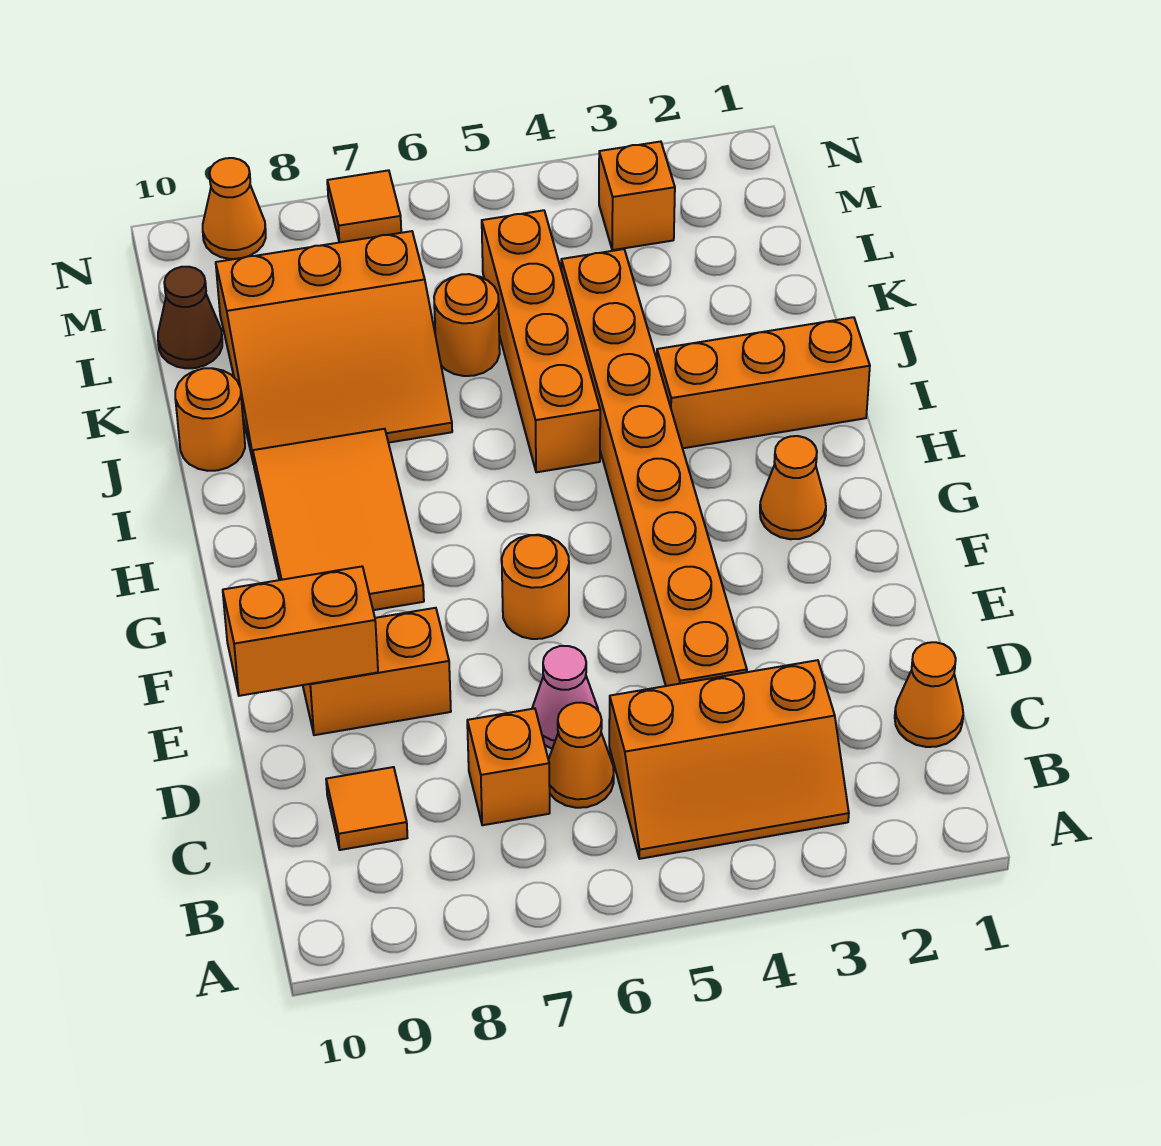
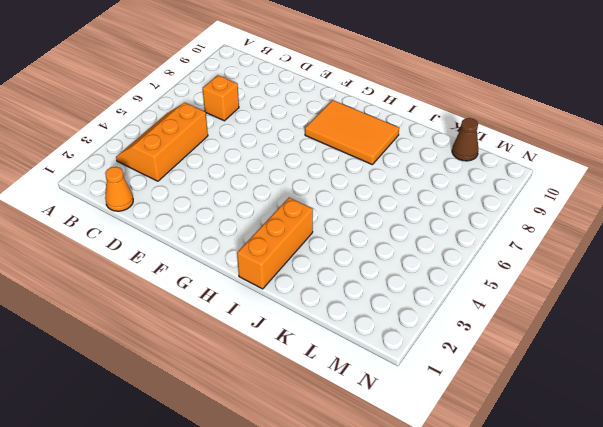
none -> orange cone C6 level 1
none -> orange tile C9 level 1
none -> orange brick D4:K4 level 1

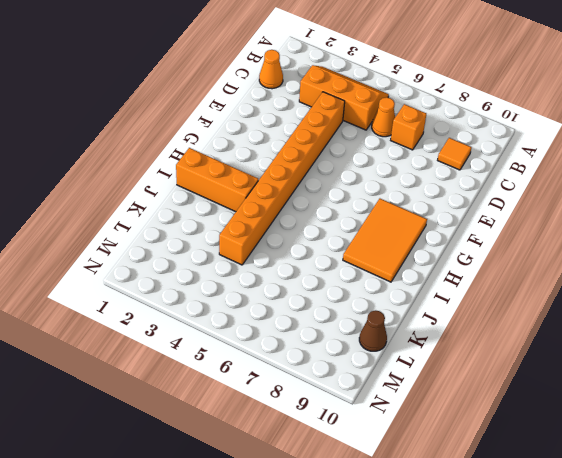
none -> pink cone D6 level 1
none -> orange brick E8:E9 level 1
none -> orange round brick F6 level 1

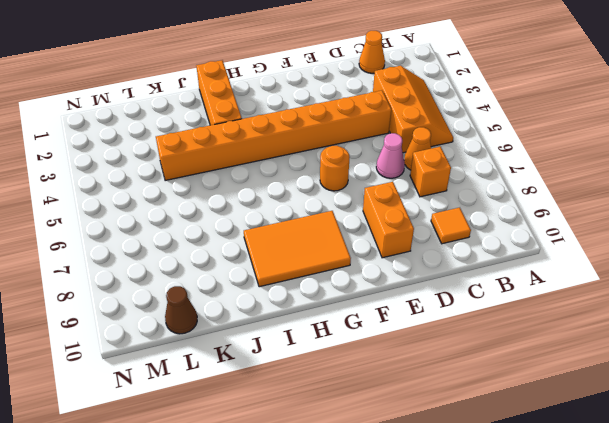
none -> orange cone G2 level 1
none -> orange brick I5:L5 level 1
none -> orange slope J7:L9 level 1 top L

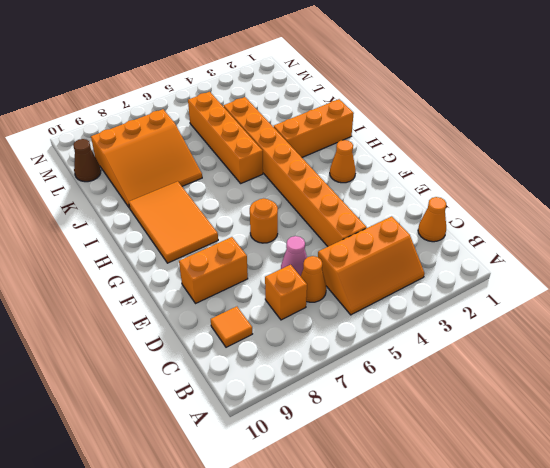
none -> orange round brick J10 level 1
none -> orange round brick K6 level 1
none -> orange brick M3 level 1

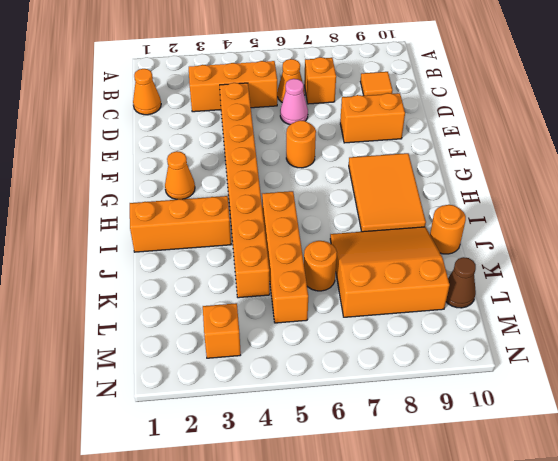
none -> orange tile N7 level 1
none -> orange cone N9 level 1
none -> orange brick E9:E10 level 2

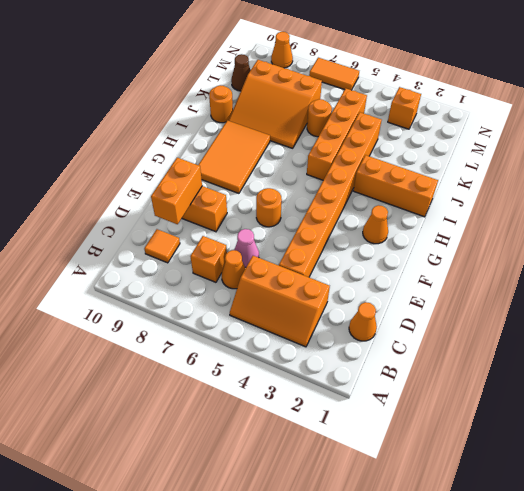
orange brick D9:E9 level 2 -> orange brick E9:E10 level 2
orange tile N6:N7 level 1 -> orange tile N7 level 1

